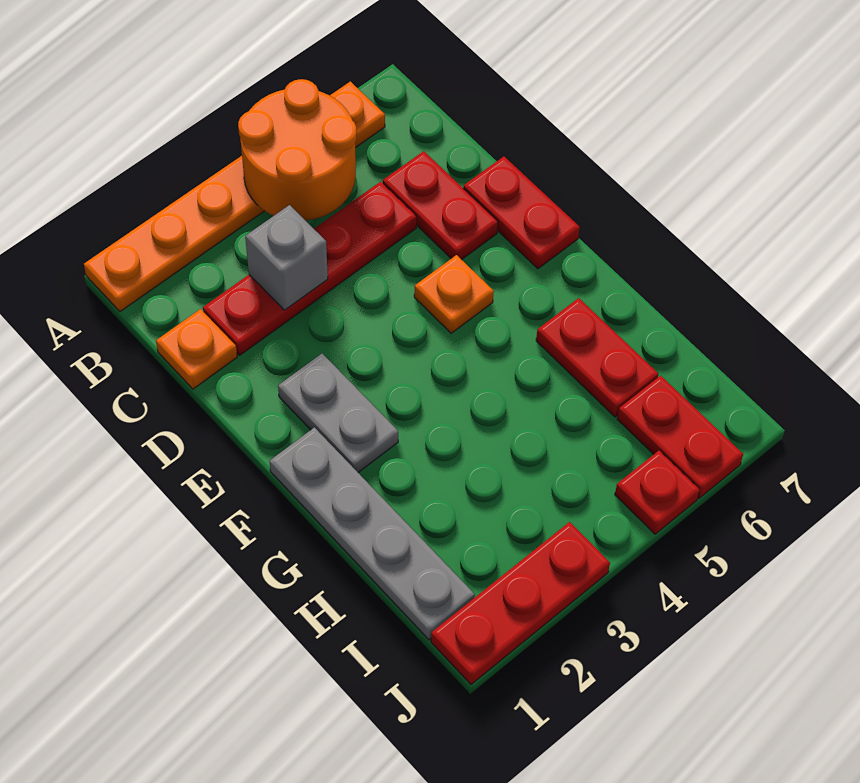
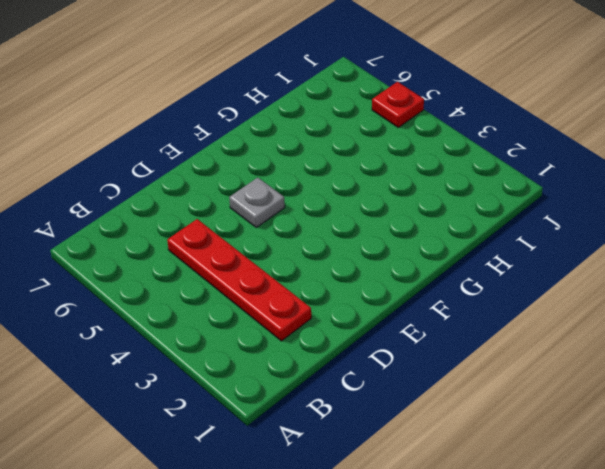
grey plate E5 level 1 -> orange plate E5 level 1
none -> orange plate A1:A6 level 1
none -> orange plate C1 level 1
none -> red plate C6:D6 level 1

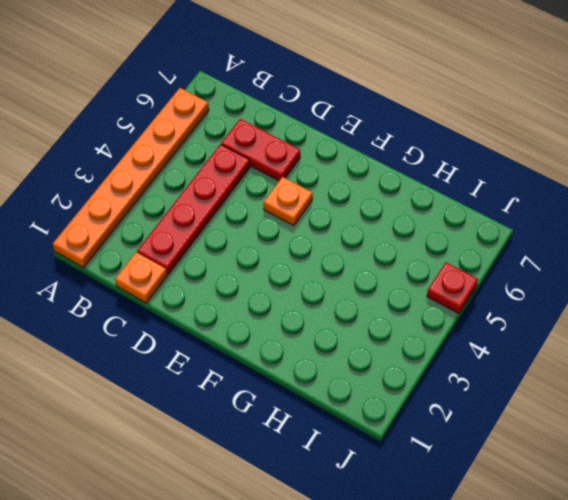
none -> red plate D7:E7 level 1
none -> grey plate E2:F2 level 1
none -> grey plate F1:I1 level 1

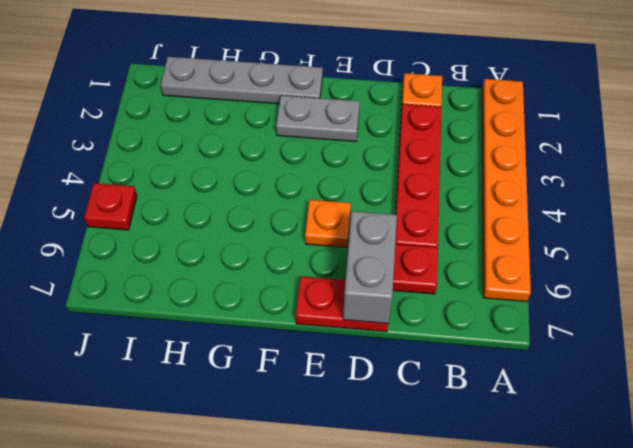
grey brick D6:D7 level 2 -> none
none -> red plate G6:H6 level 1
none -> red plate I6:J6 level 1
none -> red plate J1:J3 level 1

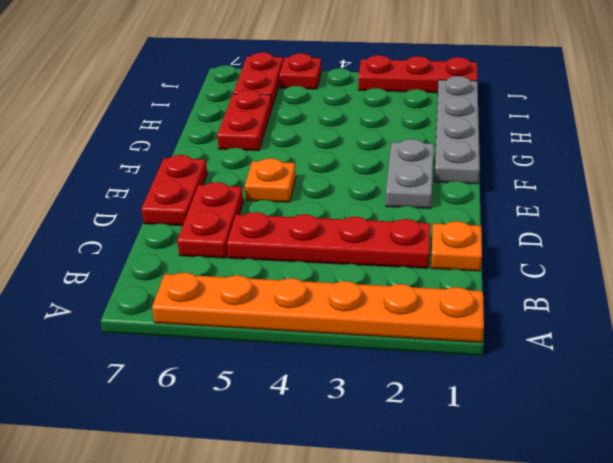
none -> orange round brick A4:B5 level 2
none -> grey brick C3 level 2

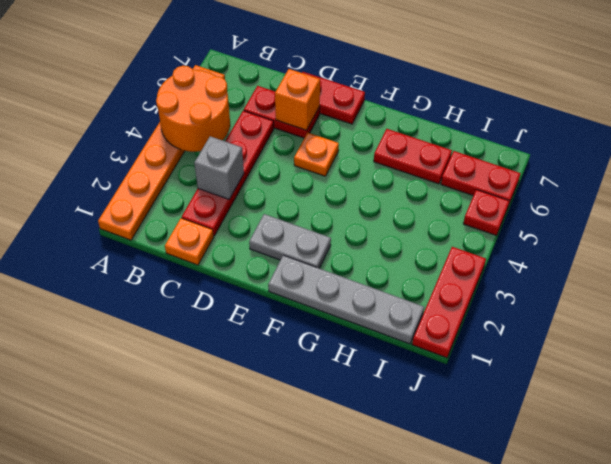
orange brick D6 level 2 -> none

